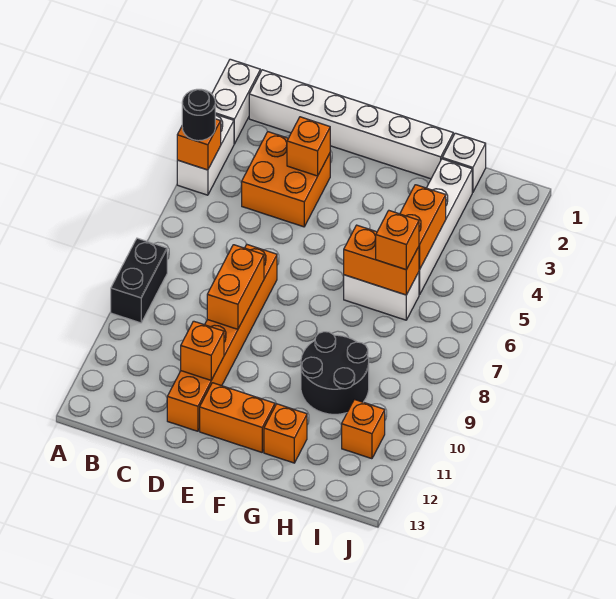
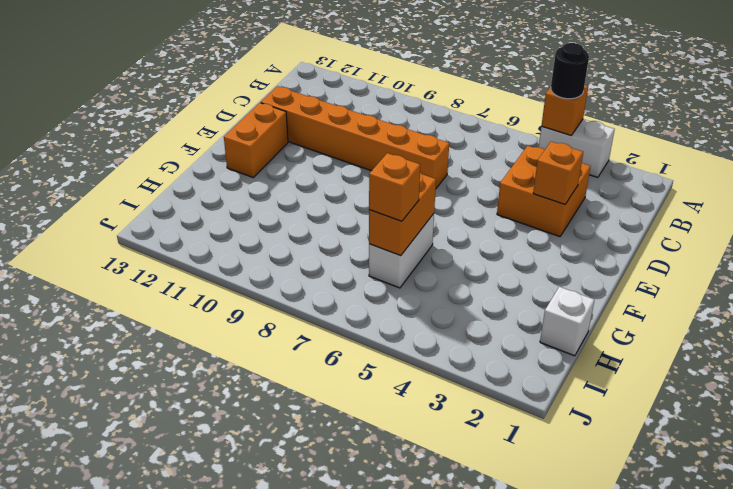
none -> white brick A1:A2 level 1
none -> black brick A8:A9 level 1
none -> white brick B1:G1 level 1

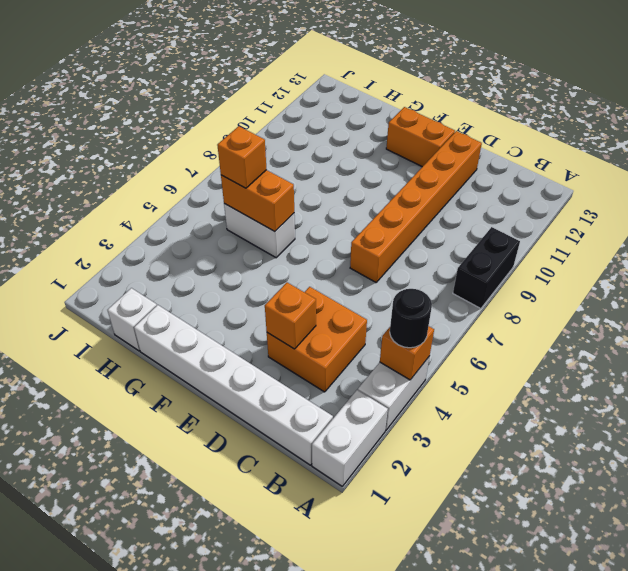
none -> black round brick G9:H10 level 1
none -> orange brick G12 level 1
none -> white brick H2:H5 level 1

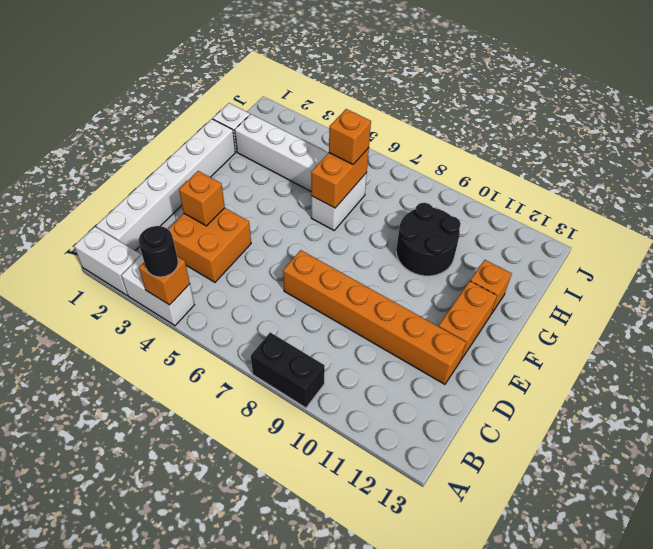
none -> orange brick I11 level 1
none -> orange brick D8:D9 level 2
none -> orange brick D11 level 2

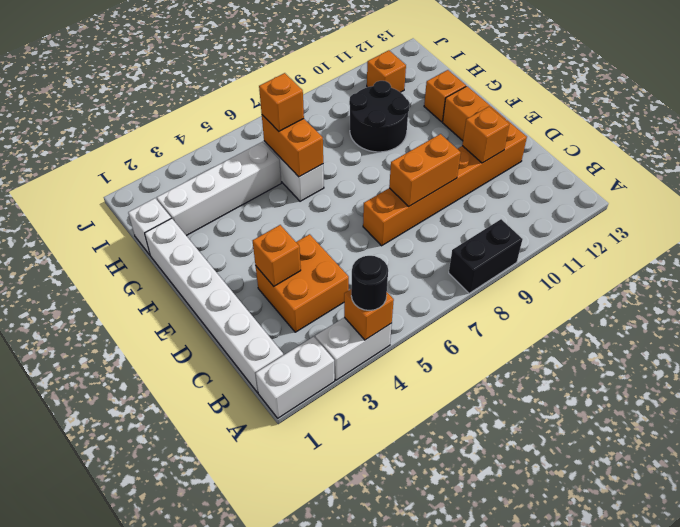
none -> orange brick H4:H5 level 2

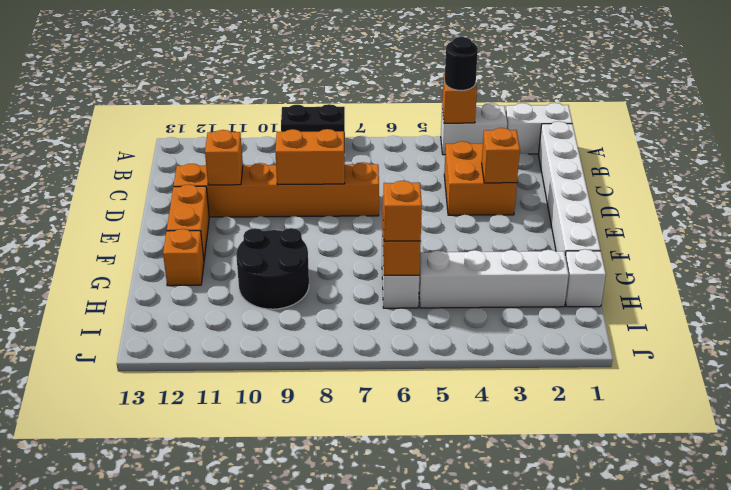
none -> orange brick I11 level 1
none -> orange brick H4:H5 level 2

